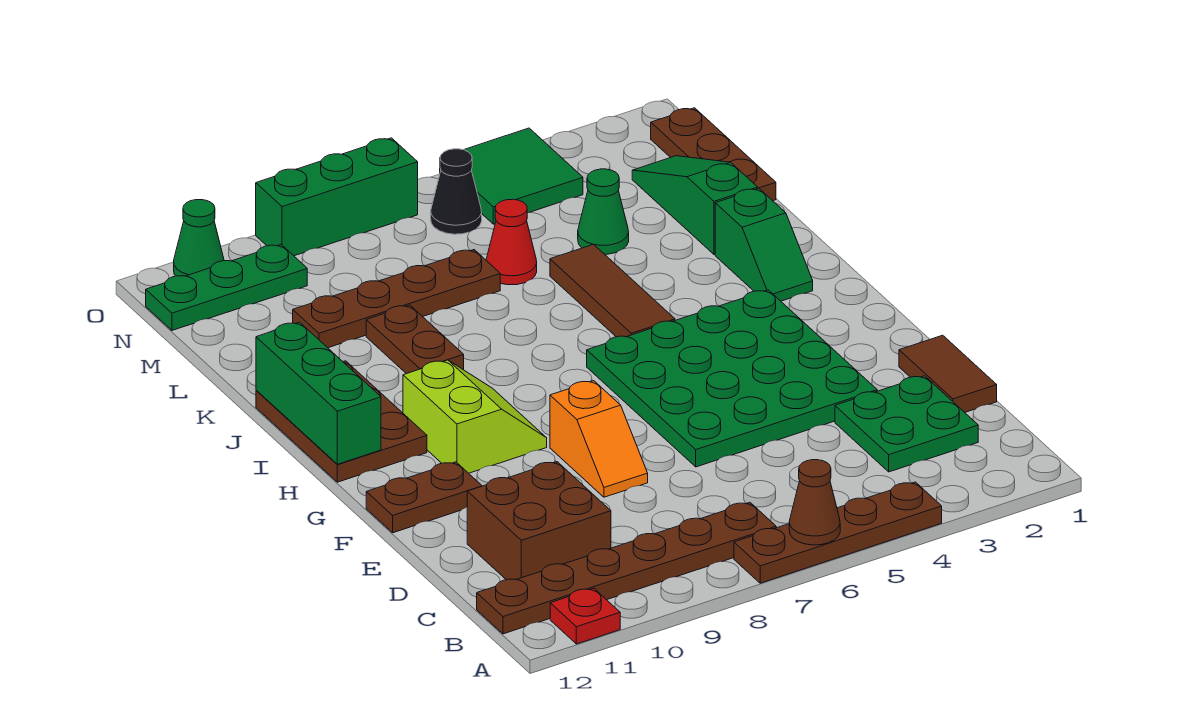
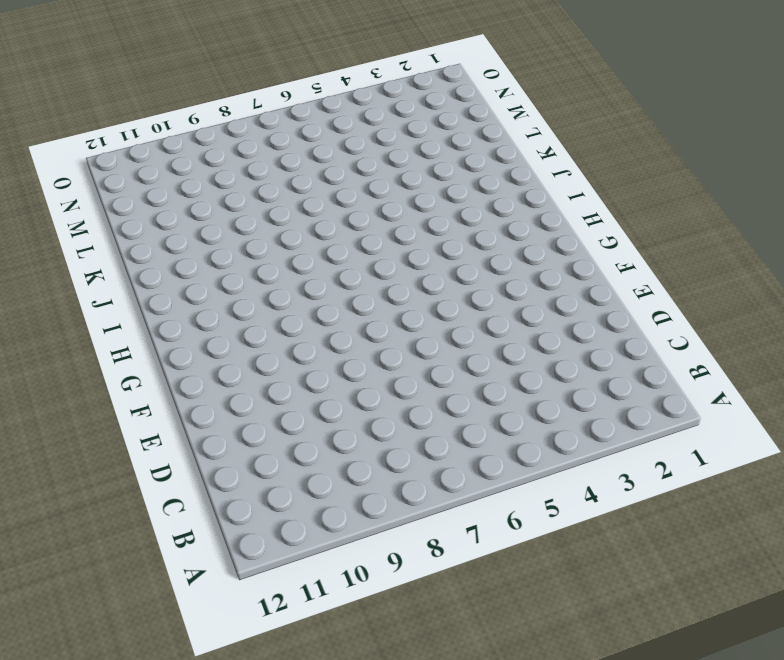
none -> brown plate A4:A7 level 1
none -> red plate A11 level 1
none -> brown plate B7:B12 level 1

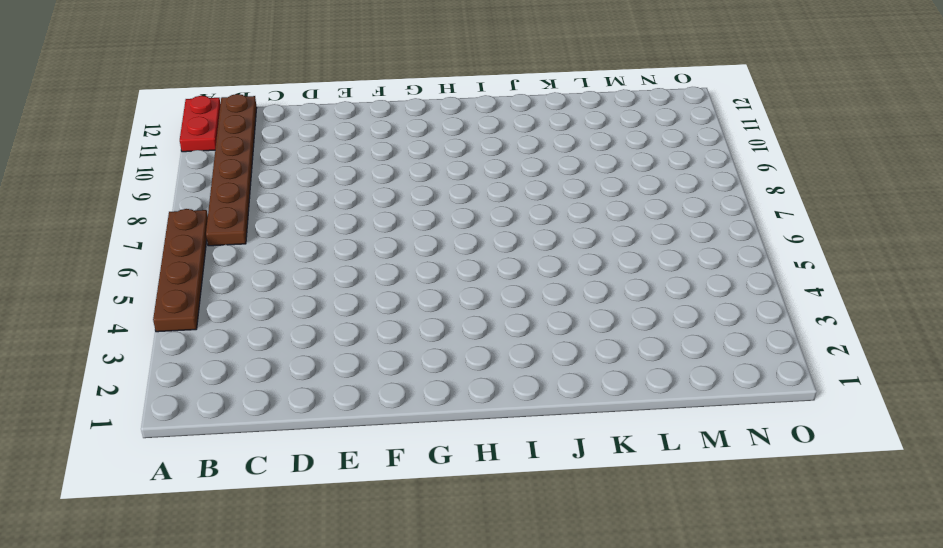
red plate A11:A12 level 1 -> red plate A11 level 1
none -> green plate C2:D3 level 1
none -> brown brick C10:D11 level 1
none -> brown tile D1:E1 level 1

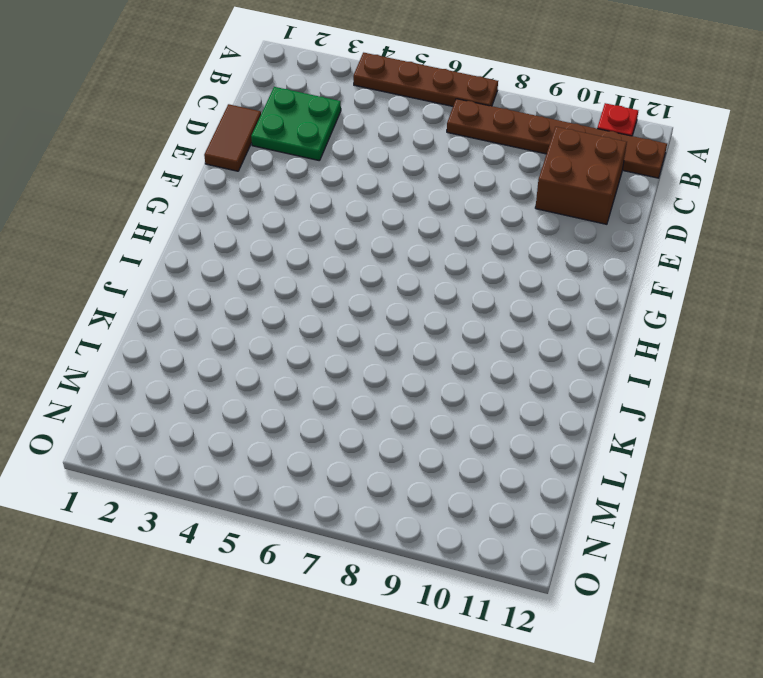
none -> green plate E3:H6 level 1
none -> orange slope E8:F8 level 1 top F
none -> brown plate F11:F12 level 1

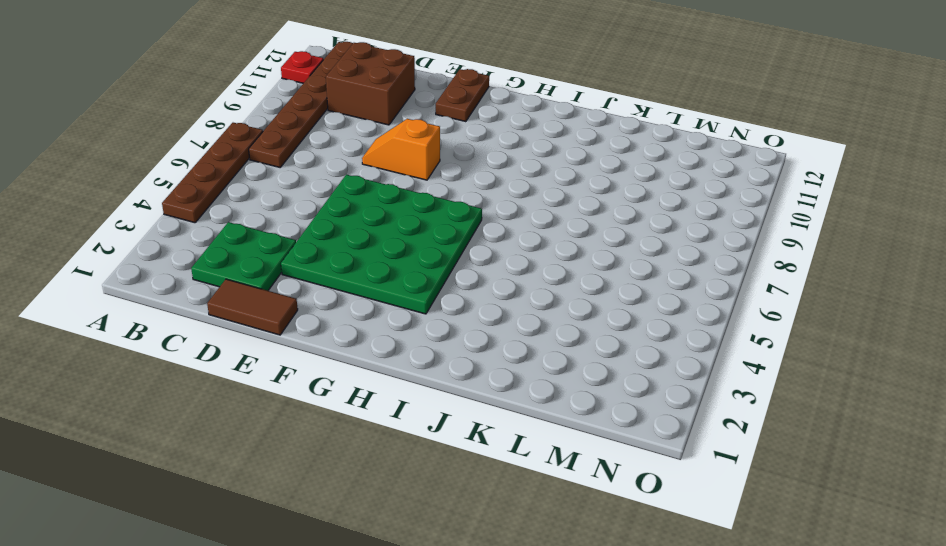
none -> lime slope G9:H10 level 1 top 10
none -> brown plate H11:J12 level 1
none -> green slope I2:J2 level 1 top J

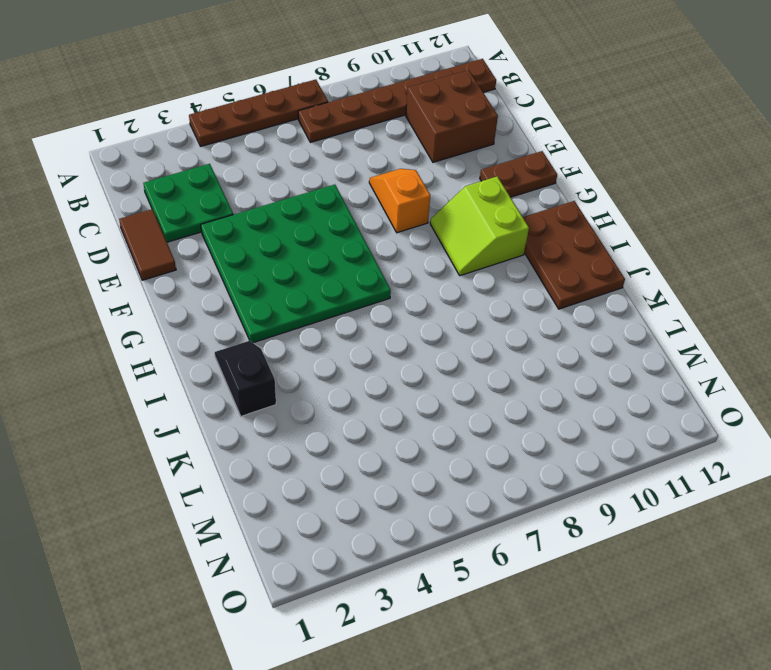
black slope I2:J2 level 1 top J -> green slope I2:J2 level 1 top J
none -> red plate A11 level 1
none -> brown tile I5:K5 level 1
none -> brown plate J9:K9 level 1

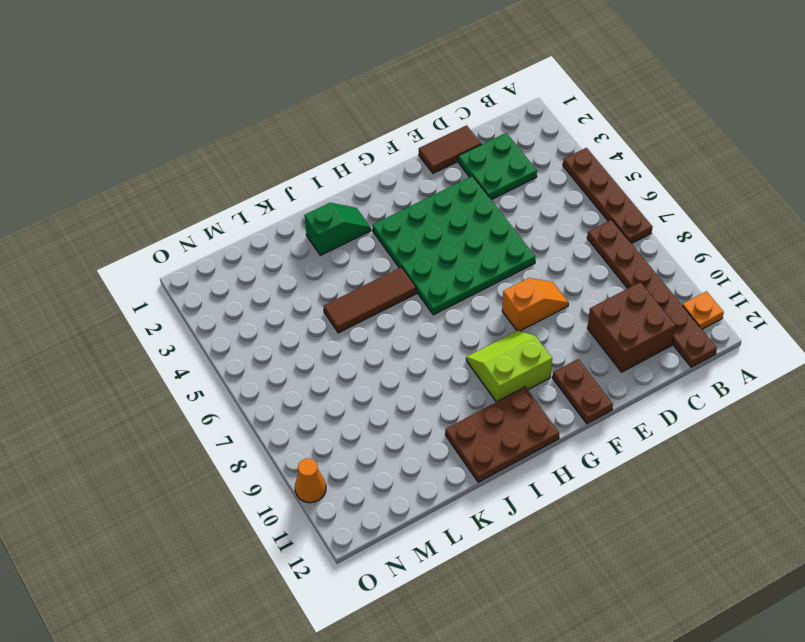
orange plate A11 level 1 -> red plate A11 level 1
orange cone O10 level 1 -> none
none -> brown plate J9:K9 level 1
none -> green slope K2:M2 level 1 top K
none -> brown plate L1:N1 level 1

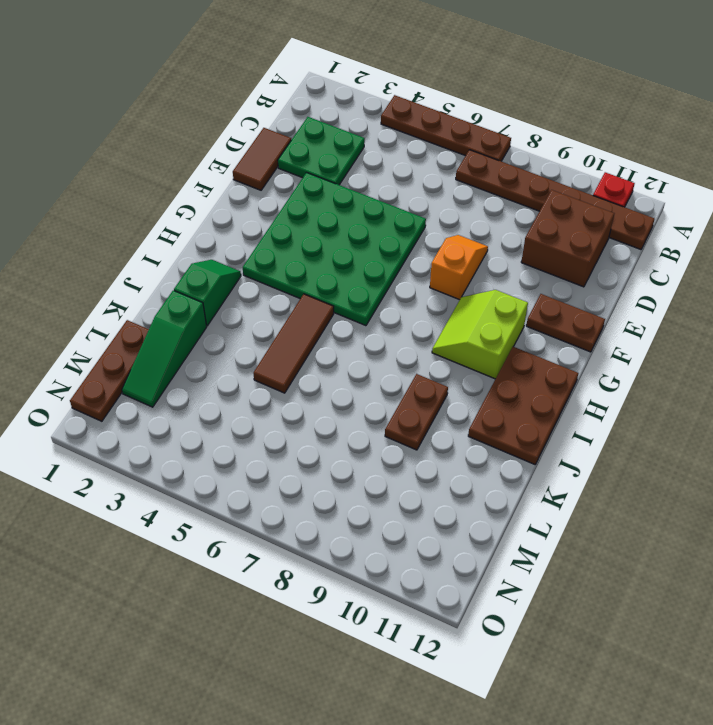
none -> green cone L4 level 1
none -> red cone L6 level 1
none -> brown plate L7:L10 level 1

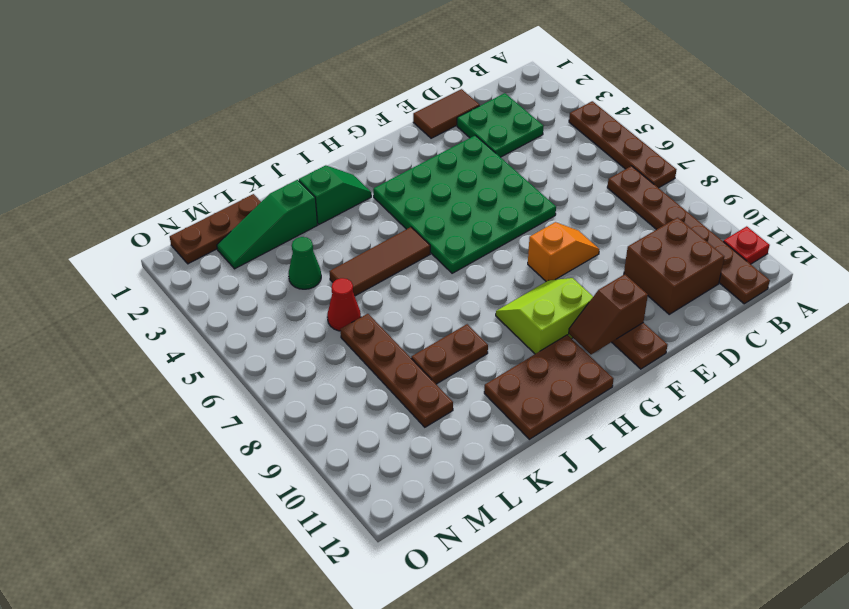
brown slope F11:G11 level 2 top F -> none
none -> green tile N4:O5 level 1
none -> black cone N6 level 1
none -> green plate N10:N12 level 1

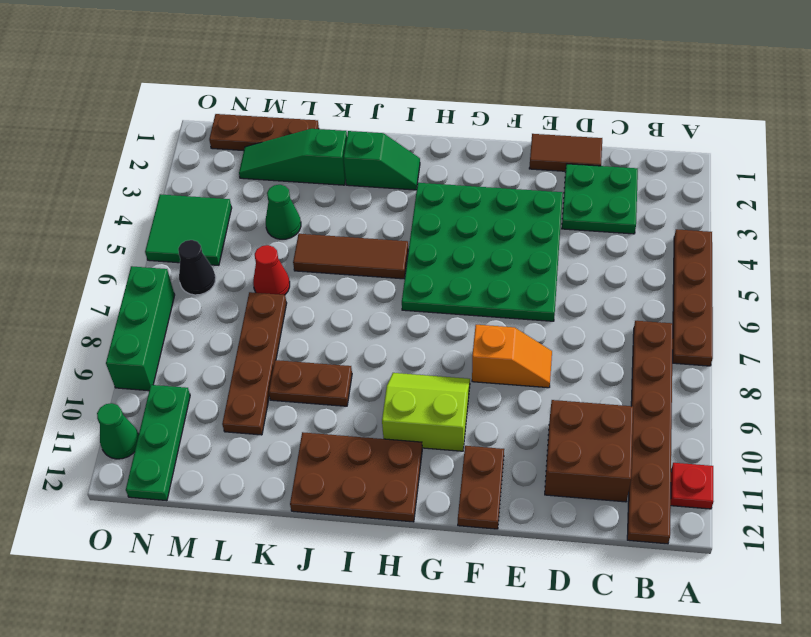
none -> brown cone A6 level 2
none -> green brick H12:J12 level 2

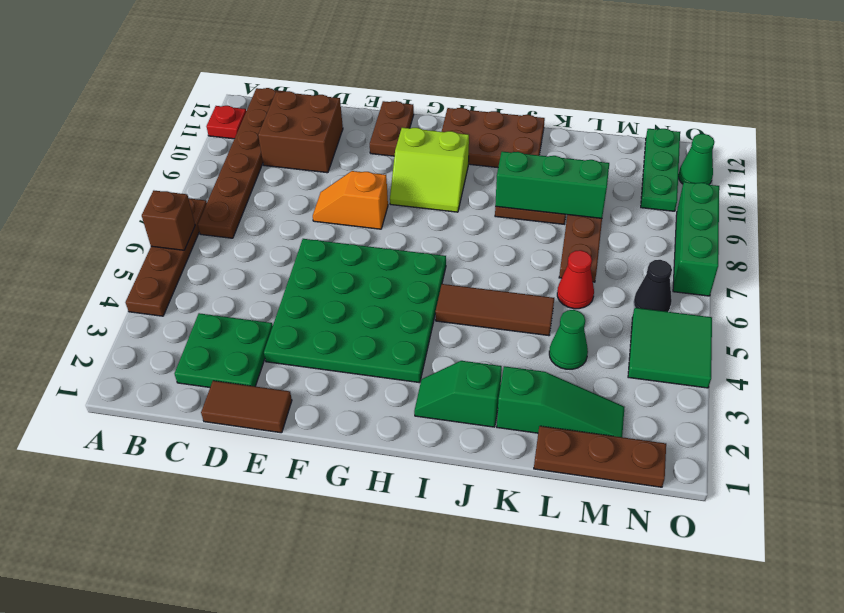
brown brick A6 level 2 -> brown cone A6 level 2
green brick J9:L9 level 2 -> green brick H12:J12 level 2

